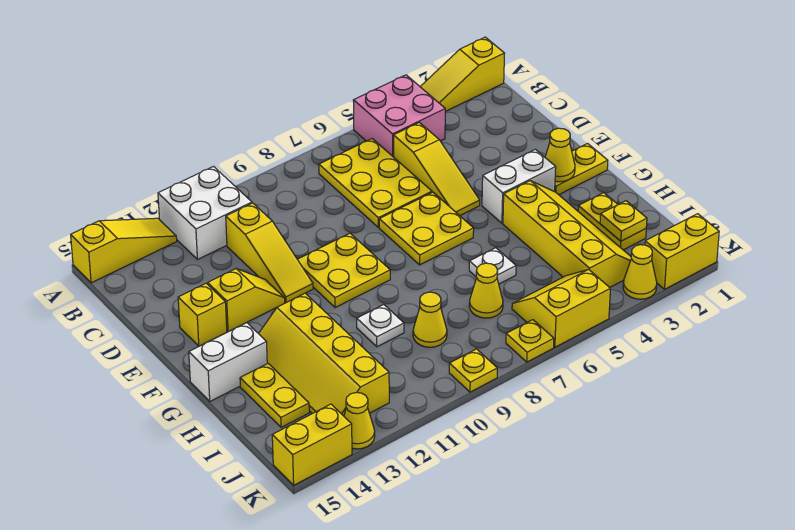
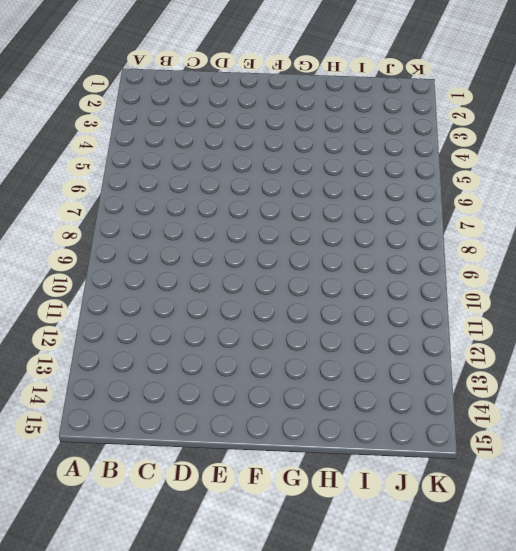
none -> yellow slope A1:A3 level 1 top 1
none -> pink brick A4:B5 level 1
none -> white brick A11:B12 level 1
none -> yellow slope A13:A15 level 1 top 15

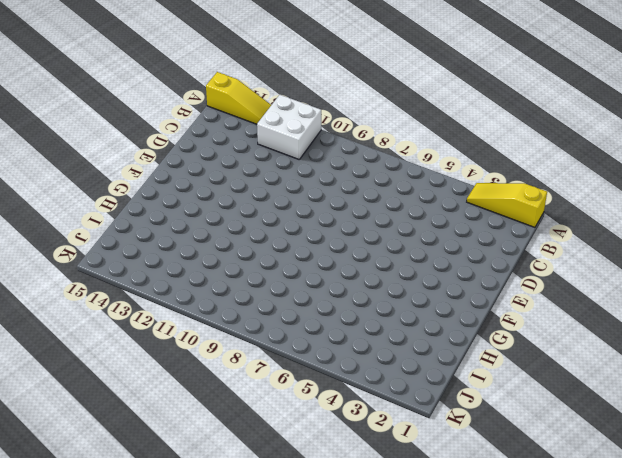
none -> pink brick A4:B5 level 1
none -> yellow plate B6:D7 level 1
none -> yellow slope C5:E5 level 1 top C
none -> yellow slope C11:E11 level 1 top C

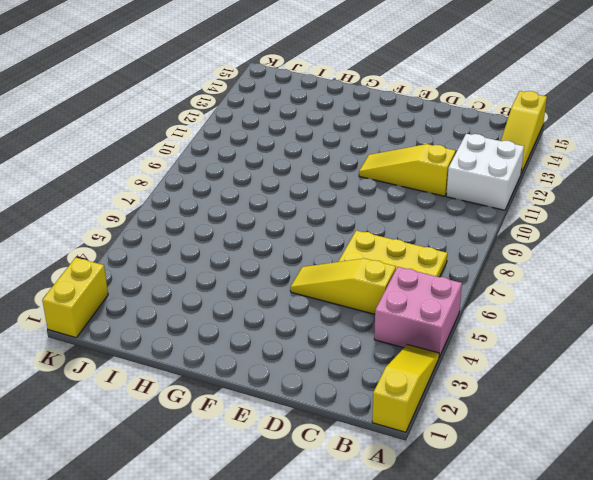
none -> yellow plate E6:F7 level 1
none -> yellow plate E9:F10 level 1
none -> yellow slope E12:E13 level 1 top 13
none -> yellow brick E14 level 1

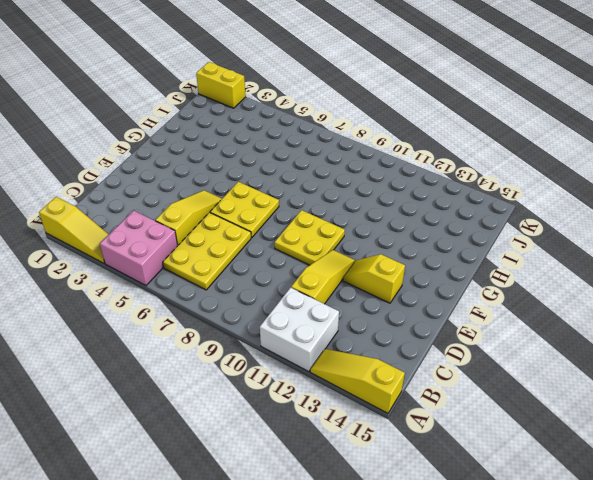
none -> yellow brick E14 level 1
none -> yellow plate F1:F2 level 1
none -> white brick F3:F4 level 1
none -> yellow slope G3:J4 level 1 top 4

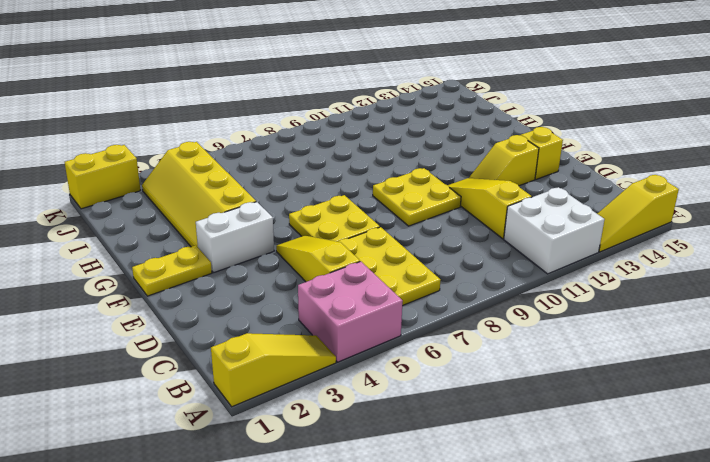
none -> yellow slope G12:J13 level 1 top 12
none -> white brick G14:G15 level 1
none -> yellow plate H2:I2 level 1
none -> white plate H6 level 1

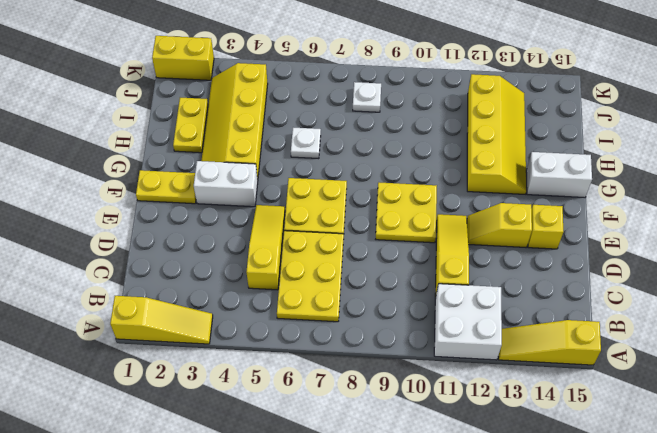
white plate J8 level 1 -> white plate H10 level 1
none -> pink brick A4:B5 level 1
none -> yellow plate H14:I14 level 1
none -> yellow cone I7 level 1
none -> yellow cone I9 level 1

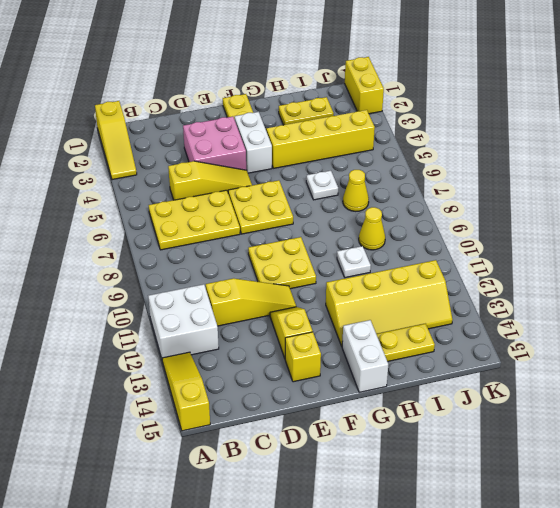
pink brick D3:E4 level 1 -> pink brick A4:B5 level 1
none -> yellow slope J5:K6 level 1 top K
none -> yellow cone K3 level 1
none -> yellow plate K7 level 1
none -> yellow plate K9 level 1

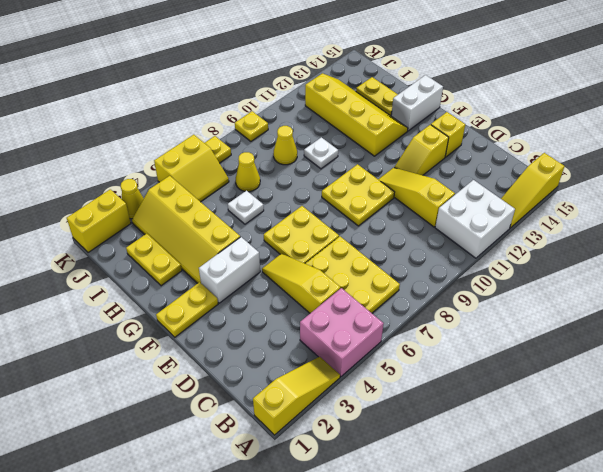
none -> yellow cone K13 level 1
none -> yellow brick K14:K15 level 1
none -> yellow cone F2 level 2
none -> yellow plate I2 level 2

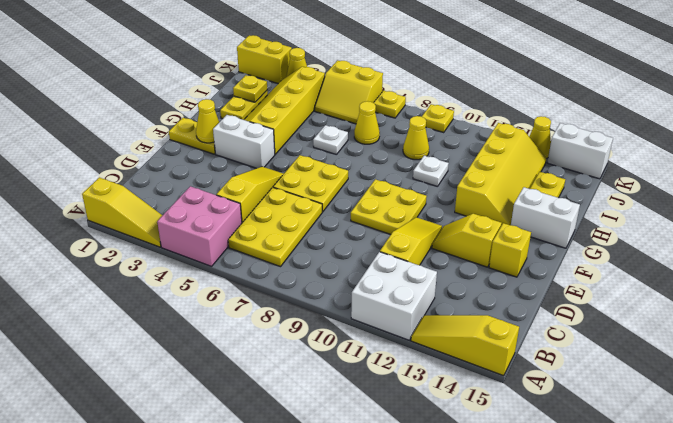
white brick K14:K15 level 1 -> yellow brick K14:K15 level 1

